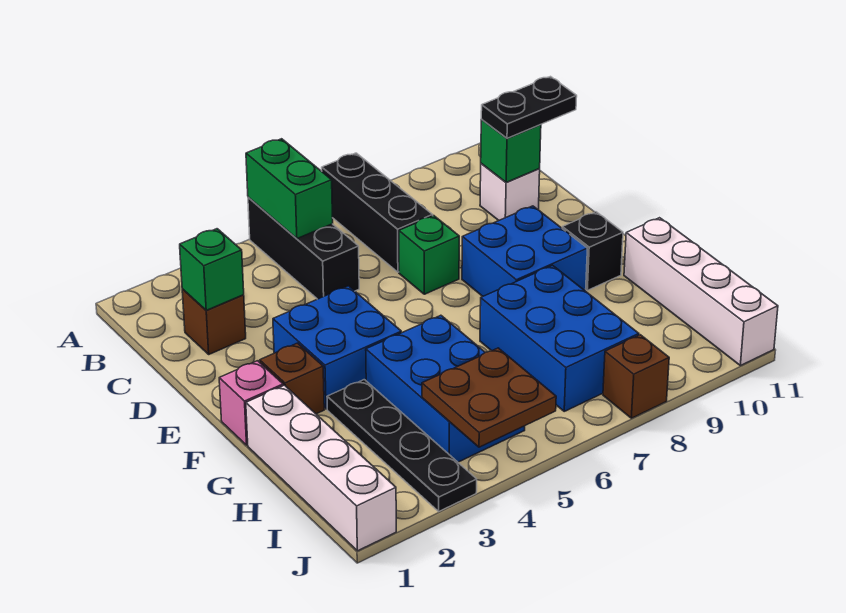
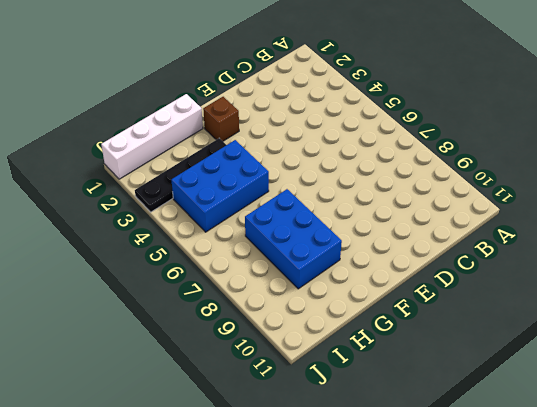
blue brick G7:H9 level 1 -> blue brick G7:I8 level 1
none -> black brick A5:C5 level 1
none -> black brick A7:C7 level 1
none -> brown brick C2 level 1

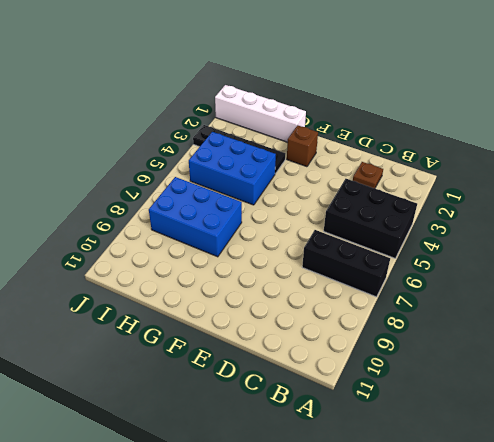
black brick A4:C5 level 1 -> black brick A5:C5 level 1
brown plate C2 level 1 -> brown brick C2 level 1
none -> white brick C10 level 1
none -> green brick D7 level 1
none -> blue brick E3:F4 level 1

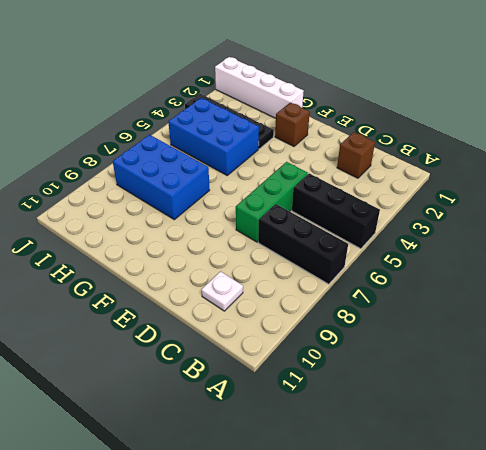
white plate C10 level 1 -> white brick C10 level 1
green brick D5:D7 level 1 -> green brick D7 level 1
none -> blue brick E3:F4 level 1
none -> blue brick E8:F9 level 1
none -> pink brick F1 level 1

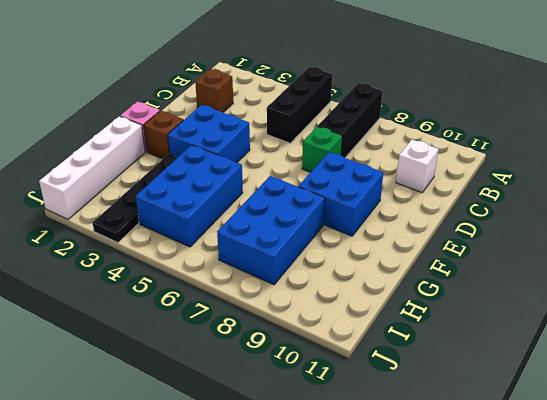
none -> black brick F10 level 1
none -> white brick G11:J11 level 1
none -> brown brick J8 level 1

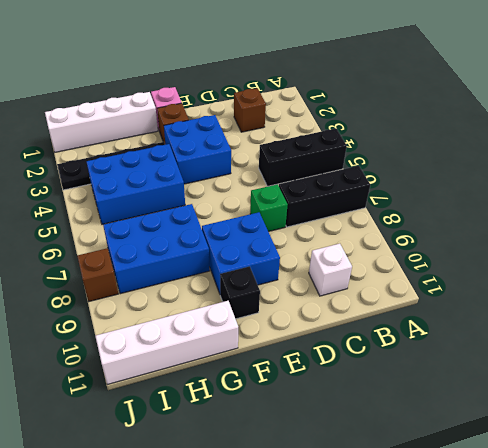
none -> green brick A5:B5 level 2
none -> green brick C2 level 2
none -> green brick C10 level 2

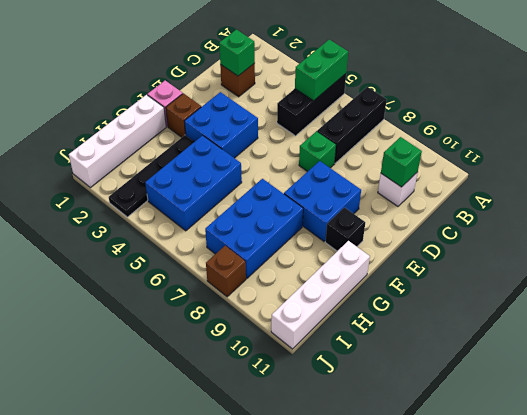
none -> brown plate I4:J5 level 2
none -> black plate C10:C11 level 3

